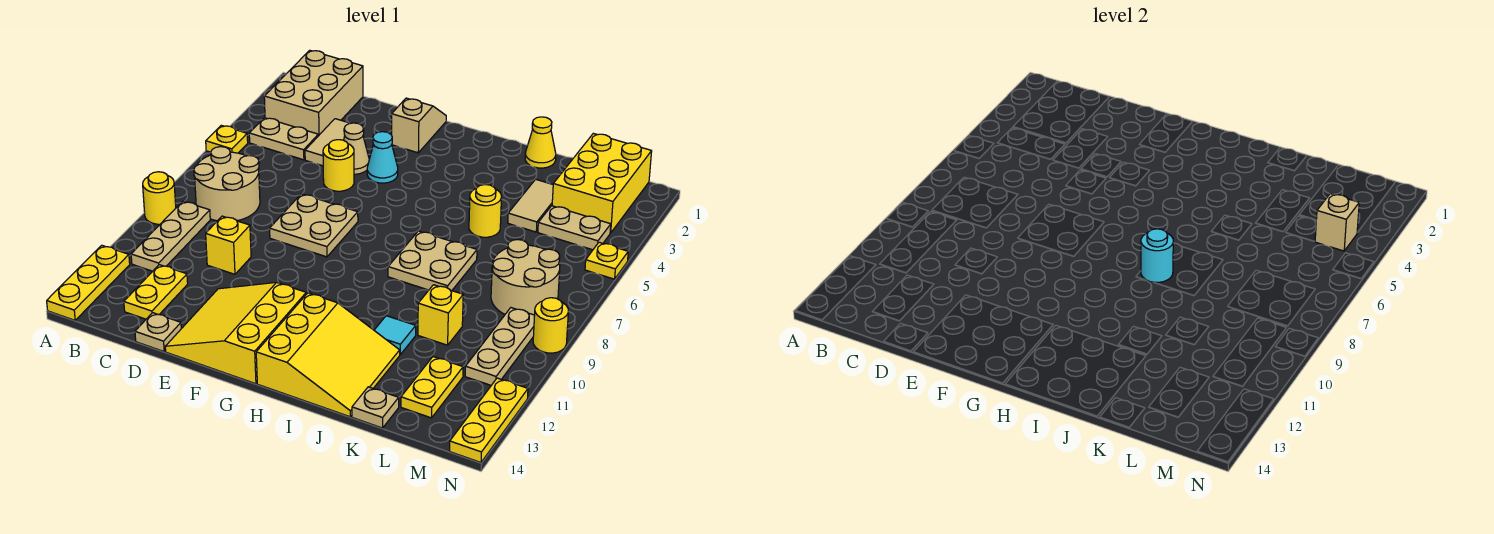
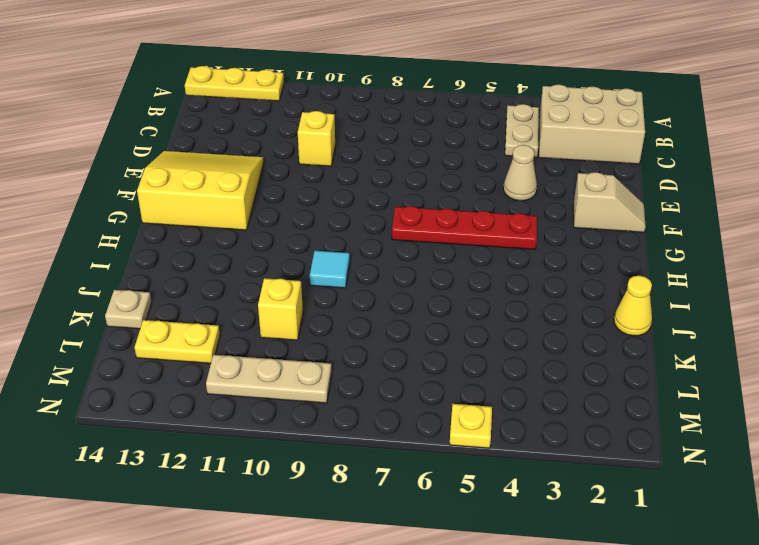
red plate G4:G7 level 1 -> none
cyan tile I9 level 1 -> cyan tile J11 level 1
none -> yellow plate A5 level 1
none -> yellow round brick A9 level 1
none -> tan round brick B7:C8 level 1
none -> tan plate B9:B11 level 1

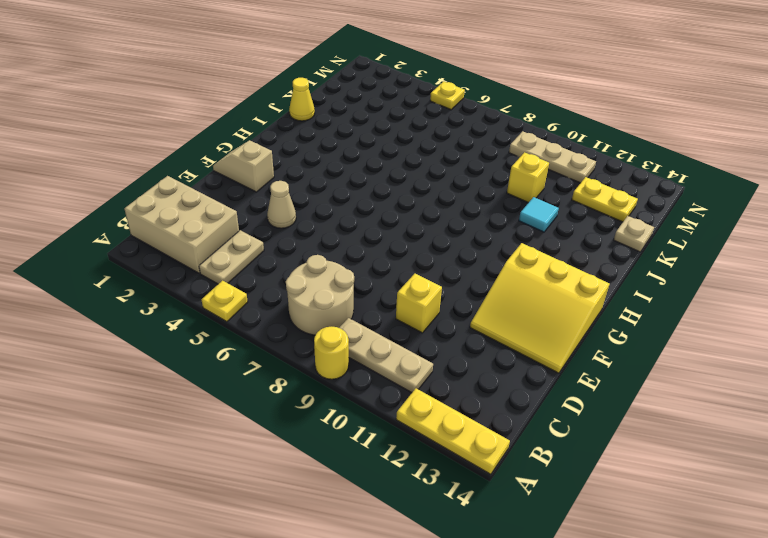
none -> yellow plate C12:C13 level 1
none -> tan tile D3:D4 level 1
none -> tan plate D14 level 1
none -> yellow round brick E5 level 1

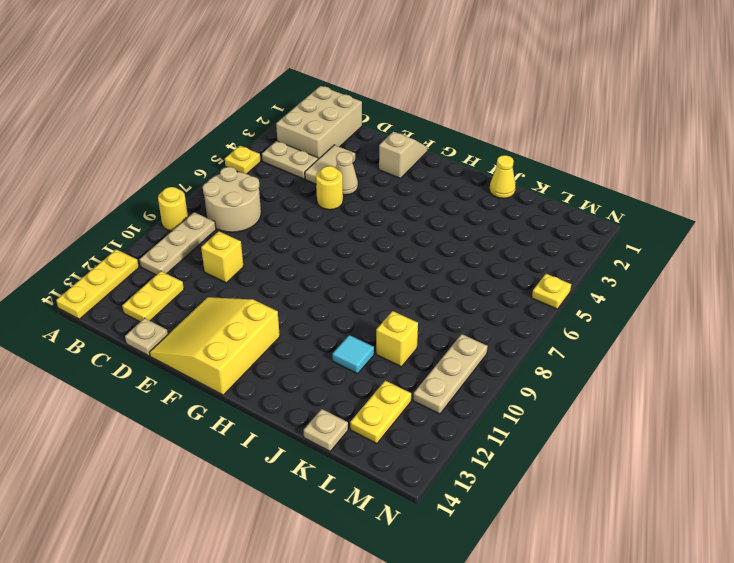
none -> tan plate E7:F8 level 1
none -> cyan cone F4 level 1
none -> yellow slope H12:J14 level 1 top H
none -> tan plate I7:J8 level 1

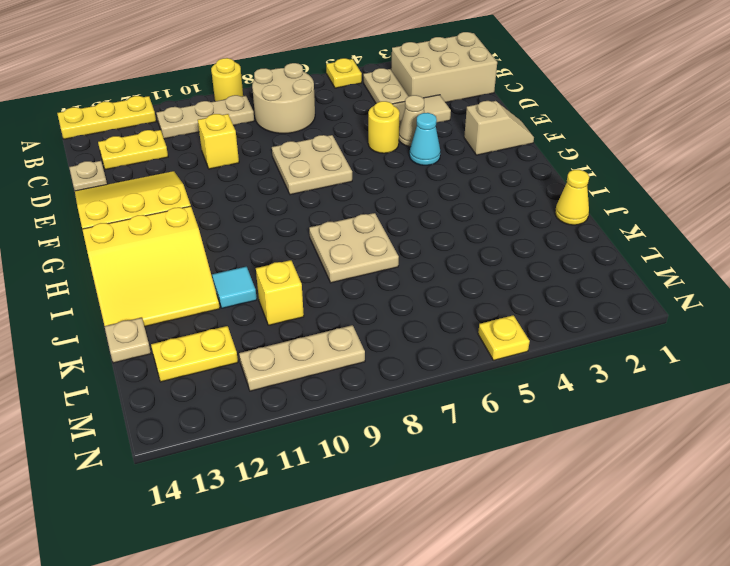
none -> yellow round brick J5 level 1
none -> tan tile K3:K4 level 1
none -> yellow brick L1:M3 level 1
none -> tan plate L4:M4 level 1

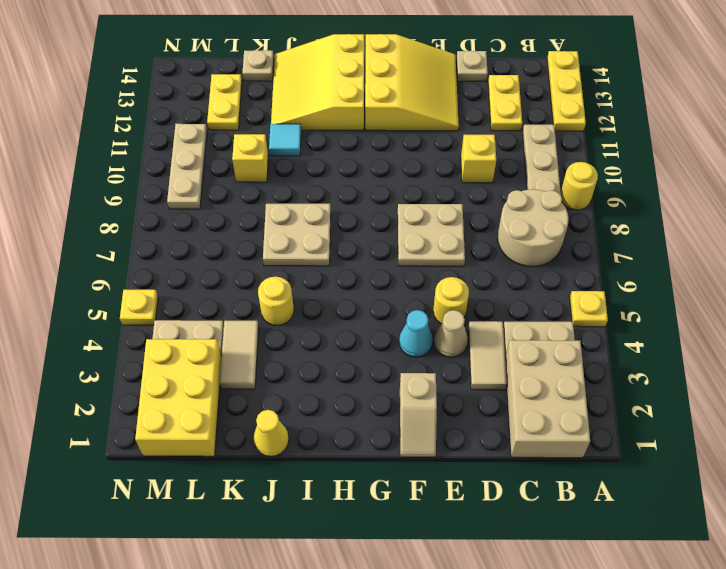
none -> tan round brick L7:M8 level 1
none -> yellow round brick N9 level 1
none -> yellow plate N12:N14 level 1
none -> cyan round brick I8 level 2

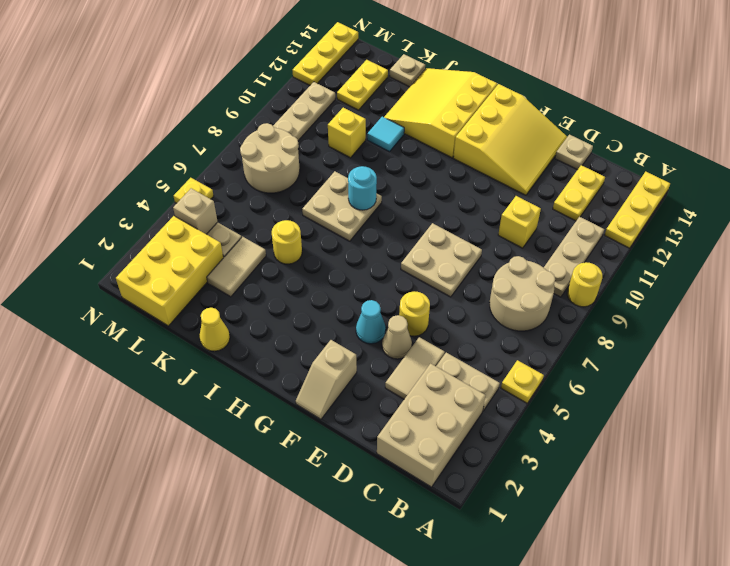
none -> yellow round brick N9 level 1

